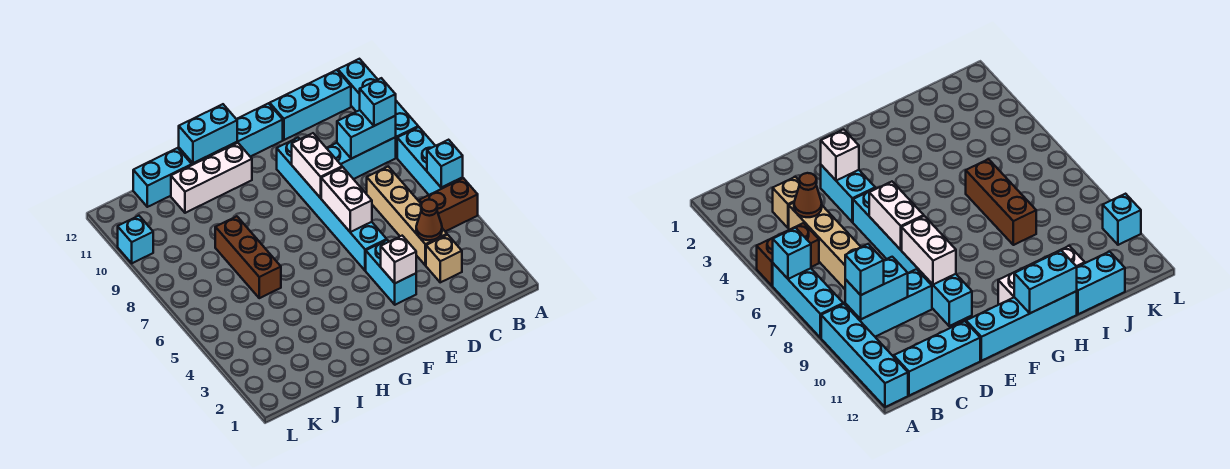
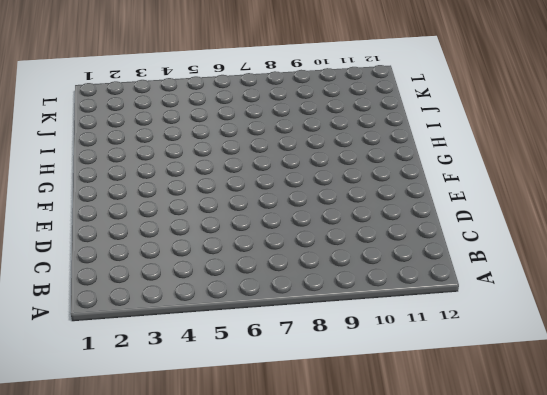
none -> brown brick A5:B5 level 1
none -> cyan brick A6:A8 level 1
none -> cyan brick A9:A12 level 1

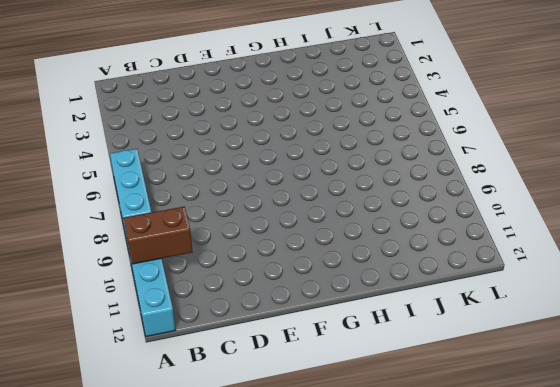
brown brick A10:B10 level 2 -> brown brick A5:B5 level 1
none -> cyan brick B9:D9 level 1
none -> cyan brick B12:D12 level 1
none -> tan brick C3 level 1

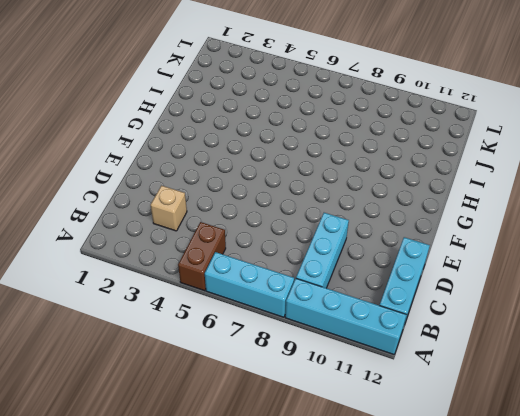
none -> tan brick C4:C7 level 1
none -> cyan brick E3:E4 level 1
none -> cyan brick E5:E10 level 1

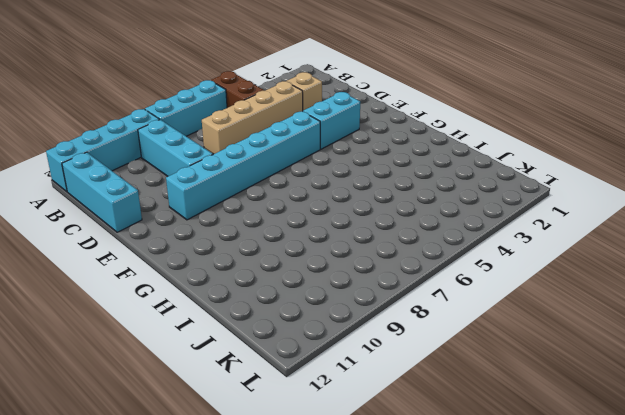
none -> cyan brick E12:H12 level 1
none -> white brick G11:I11 level 1
none -> brown brick I6:I8 level 1

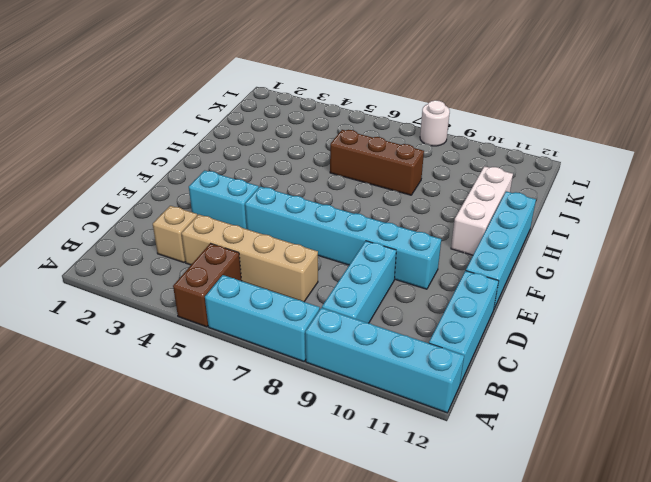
white round brick L8 level 1 -> none
none -> cyan brick I12:J12 level 1
none -> cyan brick L10 level 1
none -> cyan brick A6 level 2

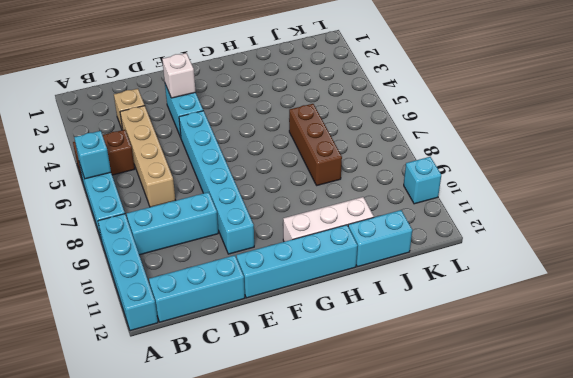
none -> cyan brick B9:C9 level 2
none -> brown cone C4 level 2
none -> white brick E6:E7 level 2

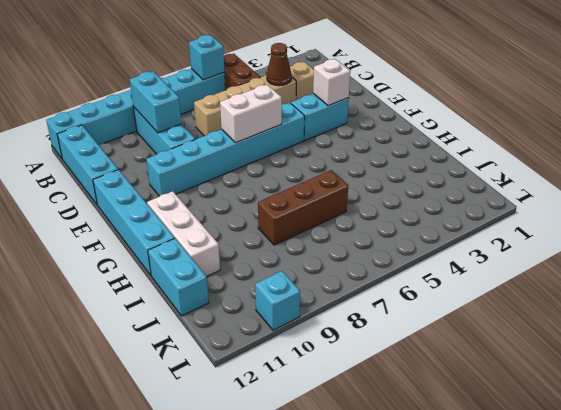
none -> white brick E8:E9 level 2
none -> cyan brick G12:H12 level 2
none -> cyan brick B9 level 3

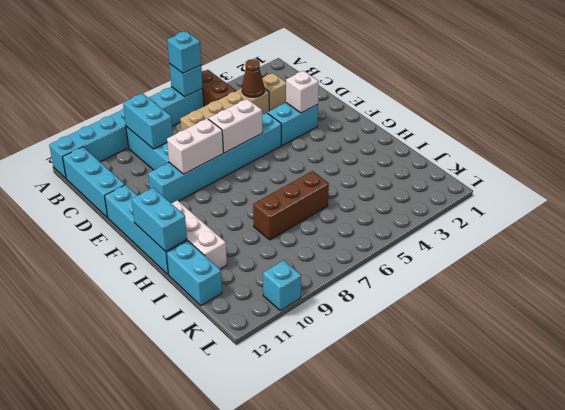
cyan brick A6 level 3 -> cyan brick B9 level 3

